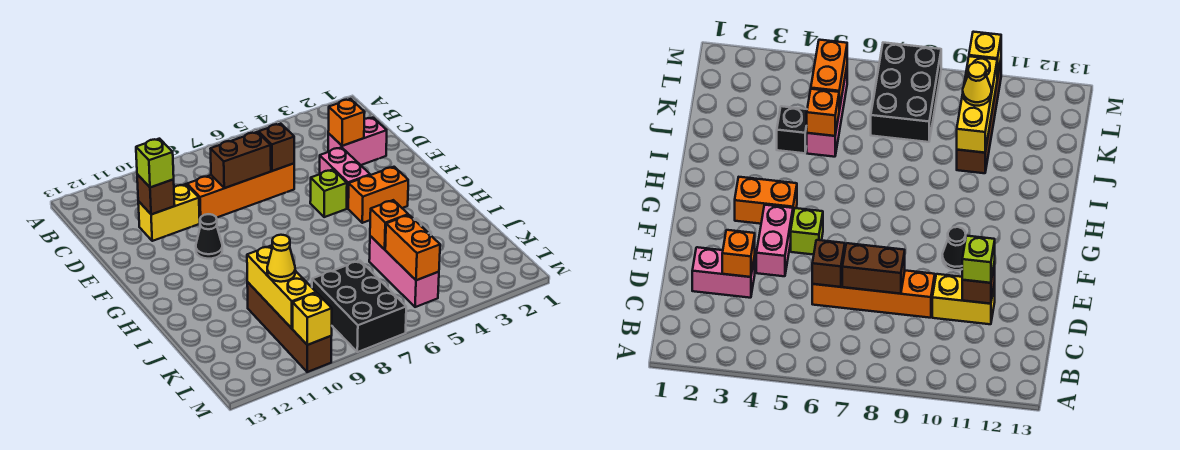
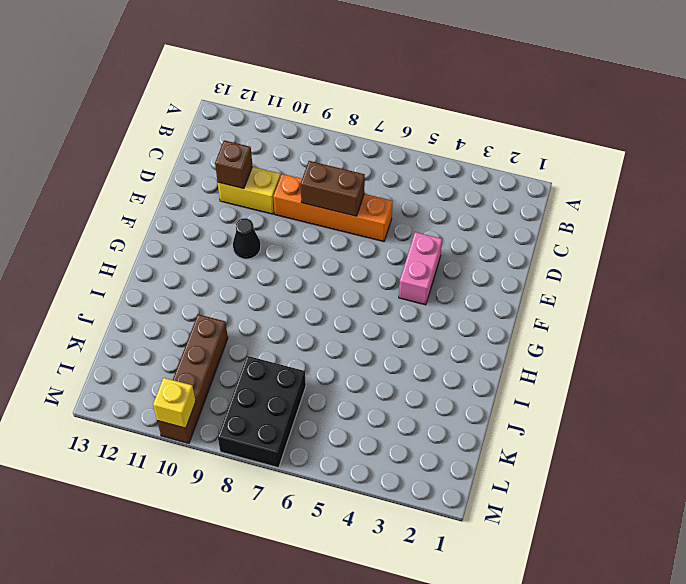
none -> pink brick D2:D3 level 1
none -> lime brick F5 level 1
none -> orange brick G3:G4 level 1

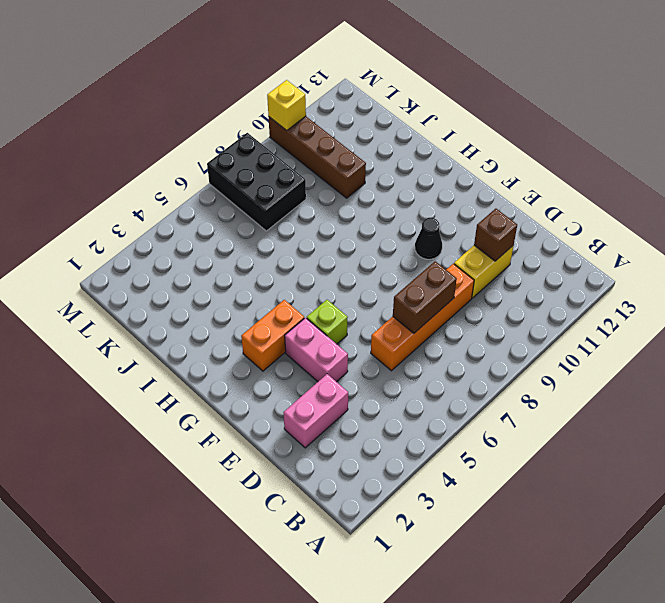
none -> black brick J4 level 1
none -> pink brick J5:L5 level 1
none -> orange brick D3 level 2

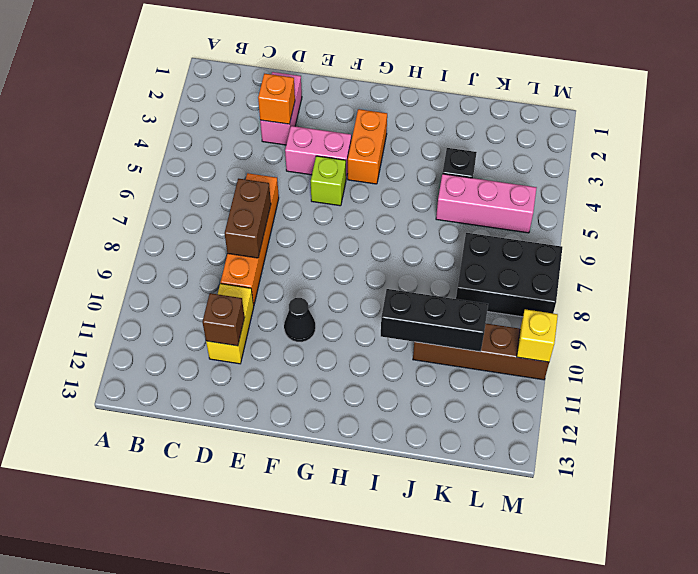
black brick I10:K10 level 2 -> yellow brick J10:L10 level 2
none -> brown brick D6 level 2
none -> orange brick J5 level 2
none -> orange brick K5:L5 level 2

